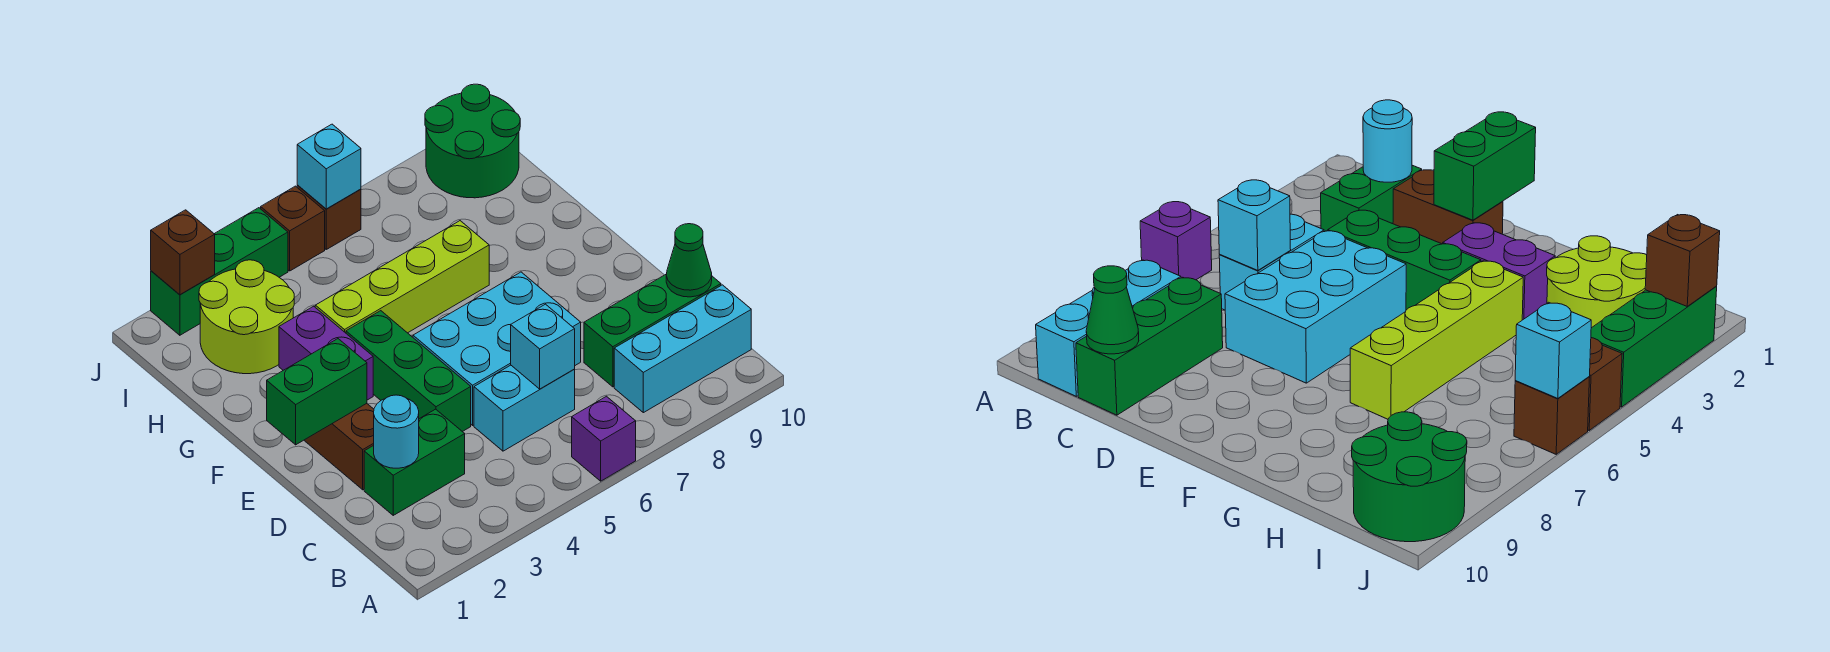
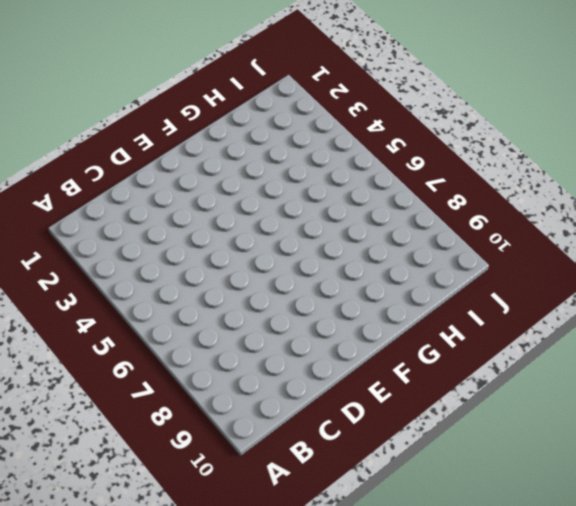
none -> purple brick A6 level 1
none -> cyan brick B8:B10 level 1
none -> green brick C2:C3 level 1

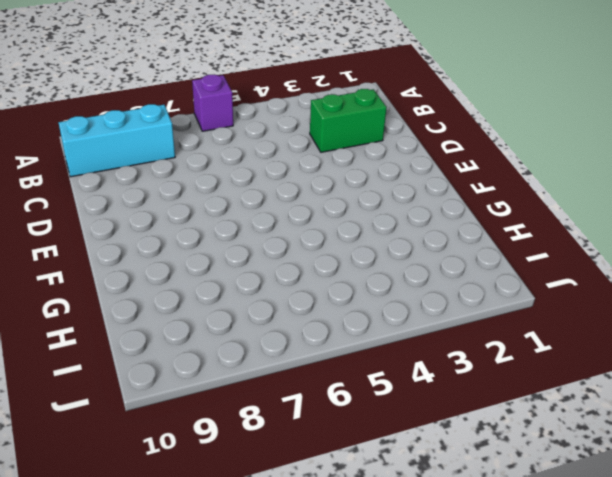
none -> cyan brick C5:C6 level 1
none -> green brick C8:C10 level 1
none -> brown brick D2:E2 level 1

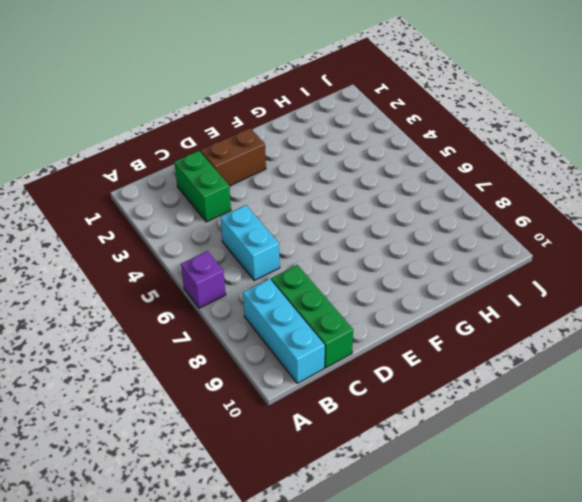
none -> green brick D4:F4 level 1
none -> cyan brick D5:E7 level 1
none -> purple brick F3:G3 level 1

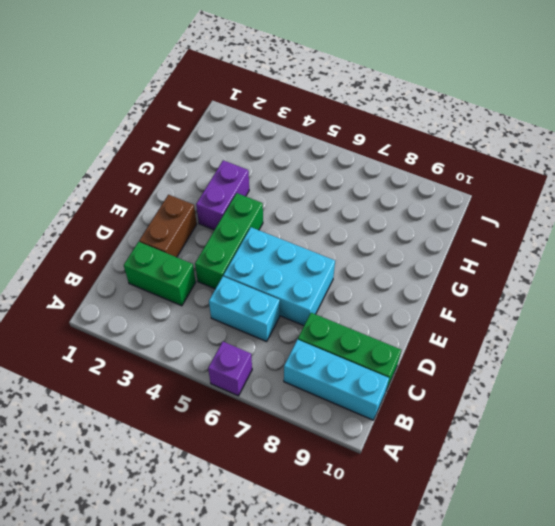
none -> lime brick G4:G7 level 1
none -> lime round brick H2:I3 level 1
none -> green round brick I9:J10 level 1

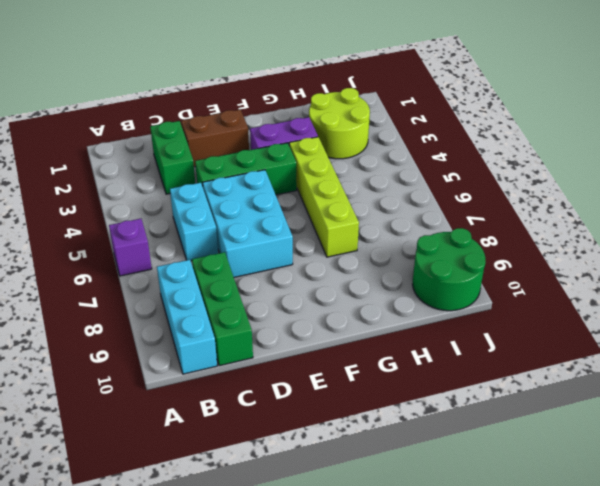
none -> green brick J2:J4 level 1
none -> brown brick J5 level 1
none -> brown brick J6 level 1

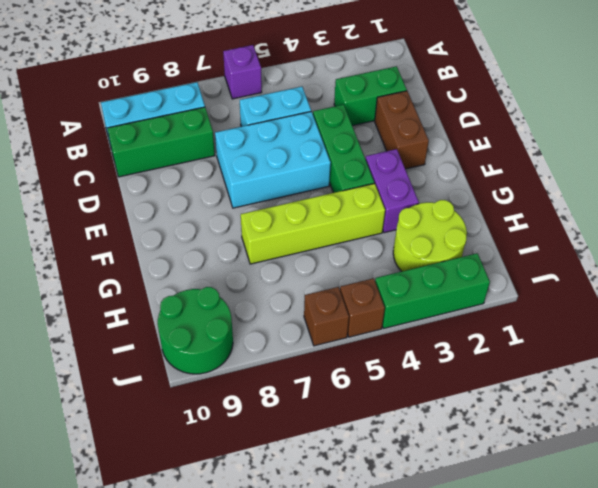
none -> cyan round brick C2 level 2
none -> cyan brick C6 level 2
none -> green cone C10 level 2

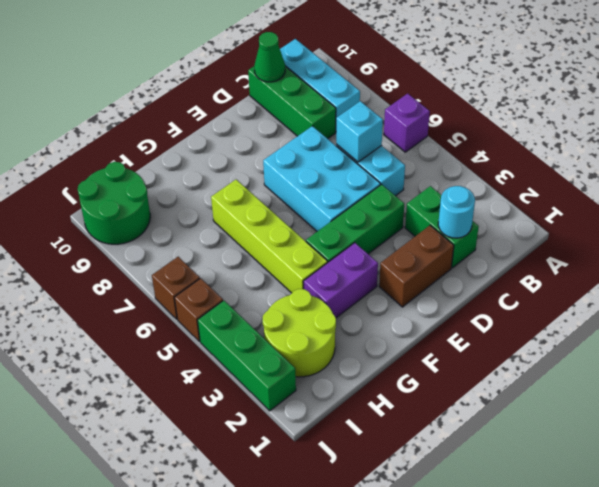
none -> green brick E1:E2 level 2
none -> brown brick J2 level 2
none -> cyan brick J6 level 2

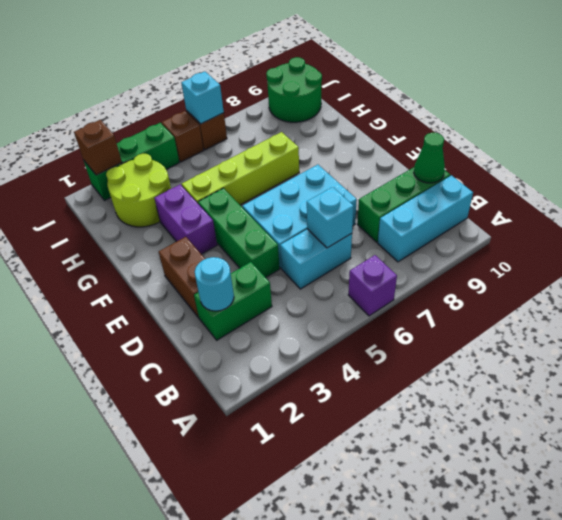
none -> green brick E1:E2 level 2

